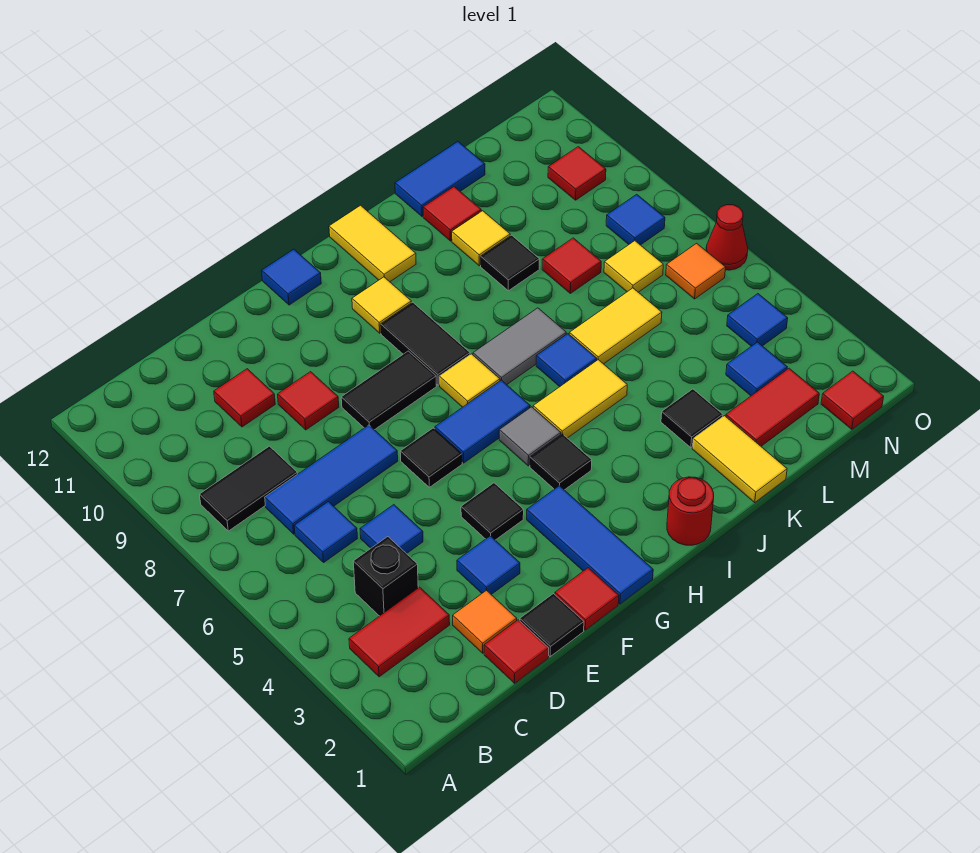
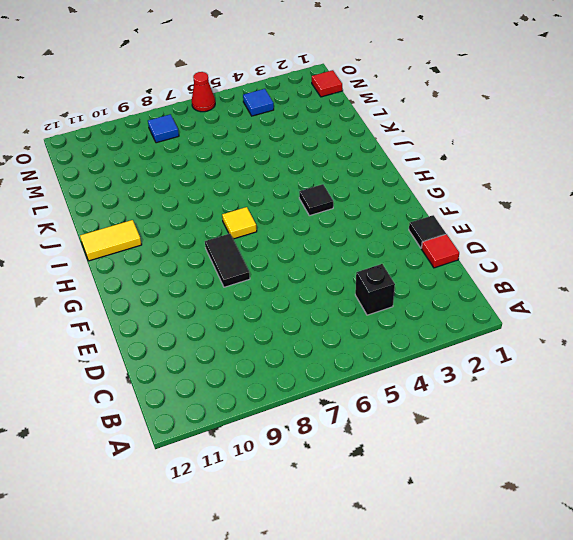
none -> red tile B3:C3 level 1
none -> black tile B8:C8 level 1
none -> blue tile C6 level 1
none -> blue tile C7:E7 level 1

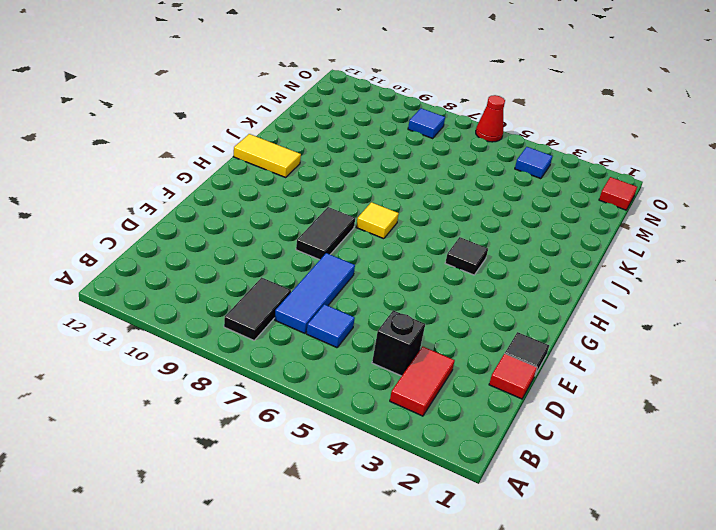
none -> orange tile D2 level 1
none -> blue tile D5 level 1
none -> red tile D10 level 1
none -> blue tile E3 level 1

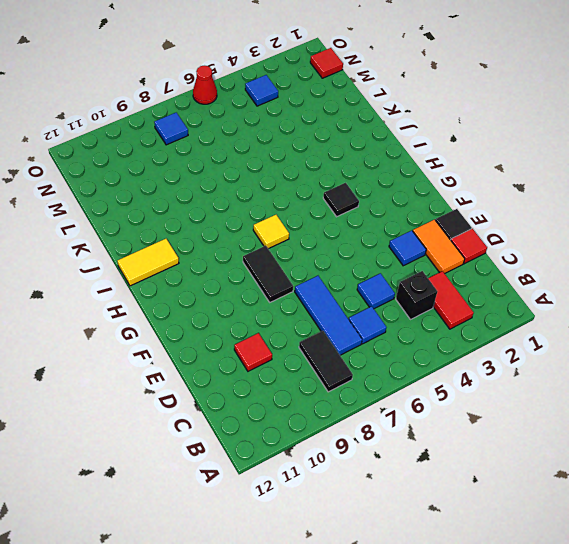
orange tile D2:E2 level 1 -> orange tile D2 level 1
none -> red tile E9 level 1
none -> red tile F1 level 1
none -> black tile F4 level 1
none -> black tile F6 level 1

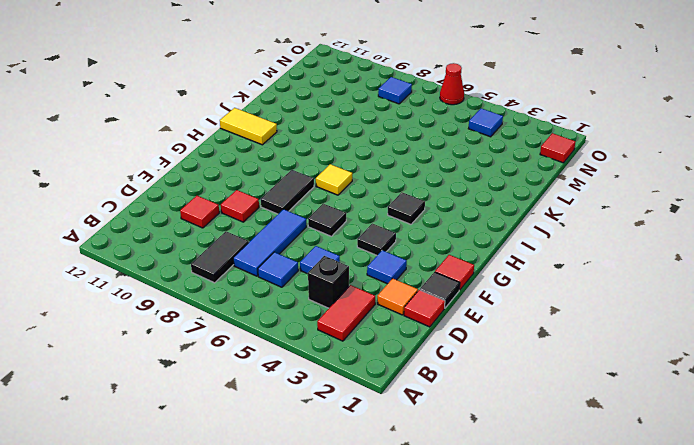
none -> blue tile G1:G3 level 1
none -> blue tile G6:H6 level 1
none -> blue tile G12 level 1
none -> grey tile H5 level 1

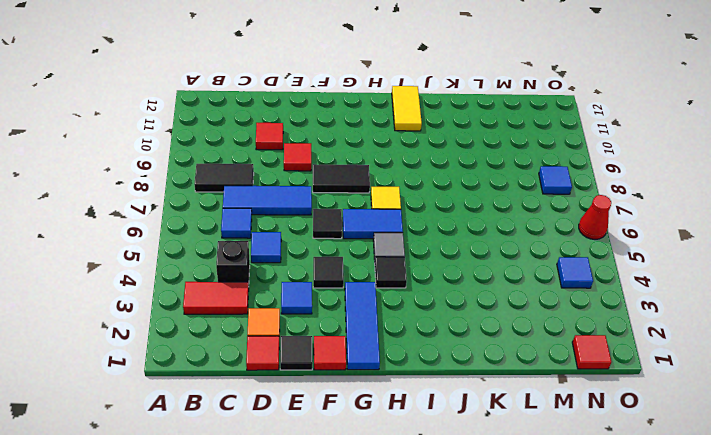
none -> blue tile G12 level 1
none -> black tile H8:H9 level 1
none -> yellow tile H10 level 1
none -> red round brick I1 level 1

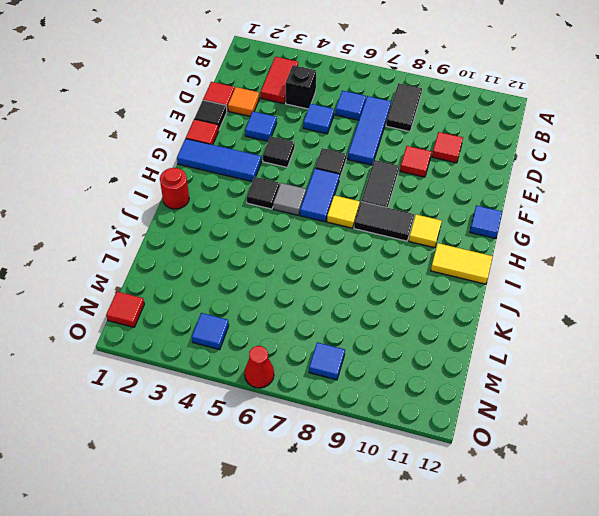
none -> yellow tile I5:J5 level 1
none -> grey tile I7:J7 level 1
none -> blue tile J6 level 1
none -> yellow tile K1:K2 level 1

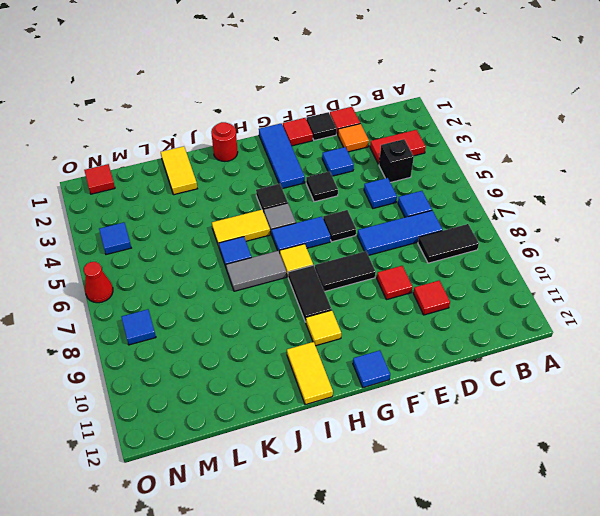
none -> black tile K3 level 1
none -> yellow tile K6:L6 level 1
none -> black tile K9 level 1
none -> yellow tile K10 level 1

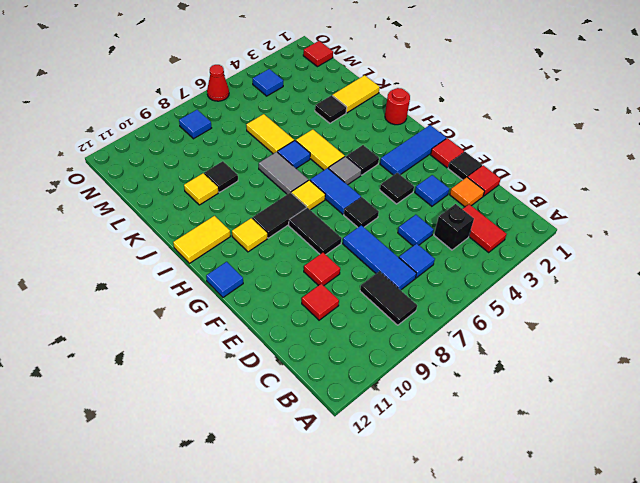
none -> red tile K11 level 1
none -> blue tile K12:L12 level 1
none -> red tile L2:M2 level 1
none -> red tile L8 level 1

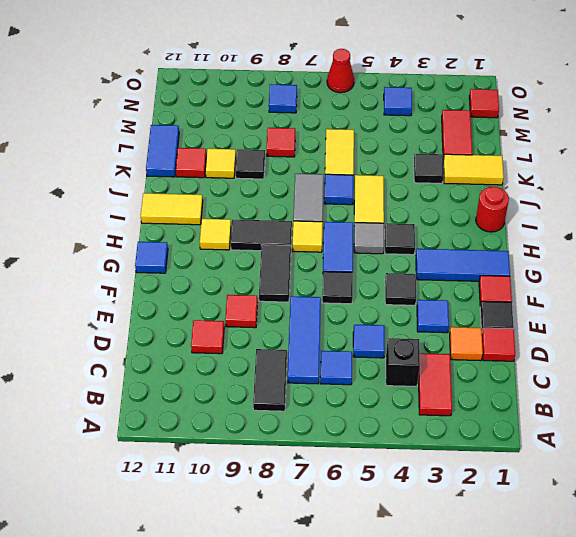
none -> blue tile M3 level 1
none -> yellow tile M7 level 1
none -> orange tile N6 level 1
none -> red tile N10 level 1

